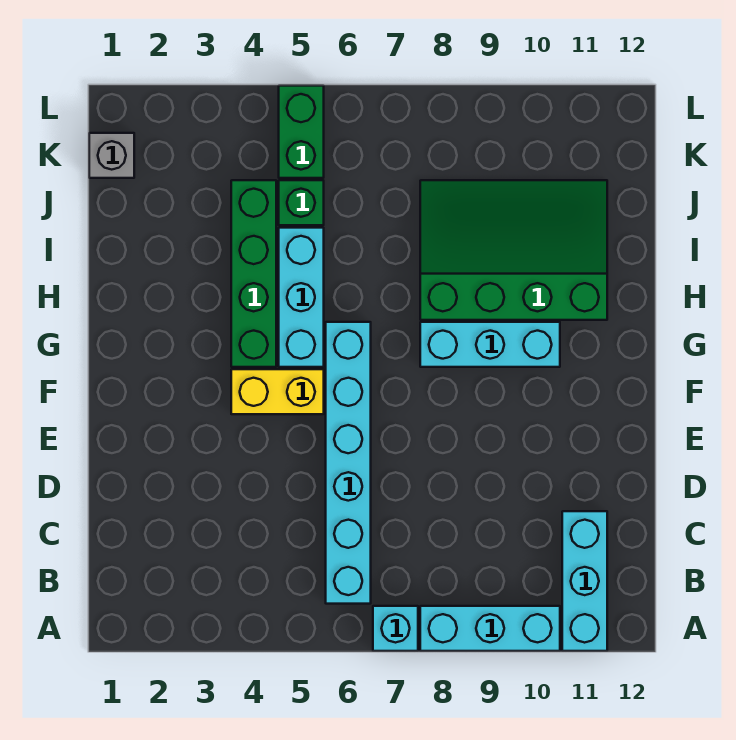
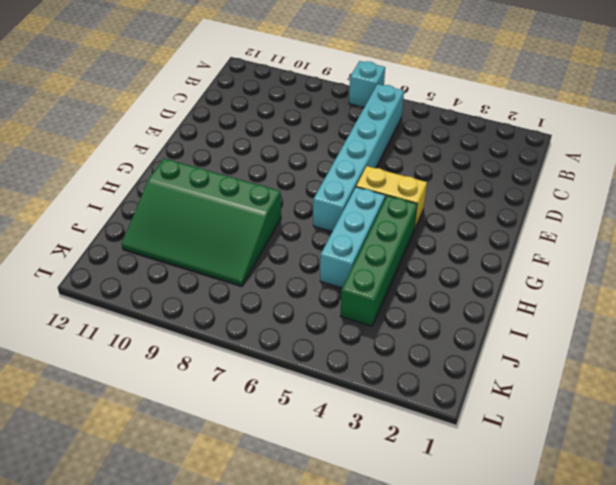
none -> cyan brick A8:A10 level 1
none -> cyan brick A11:C11 level 1
none -> cyan brick G8:G10 level 1

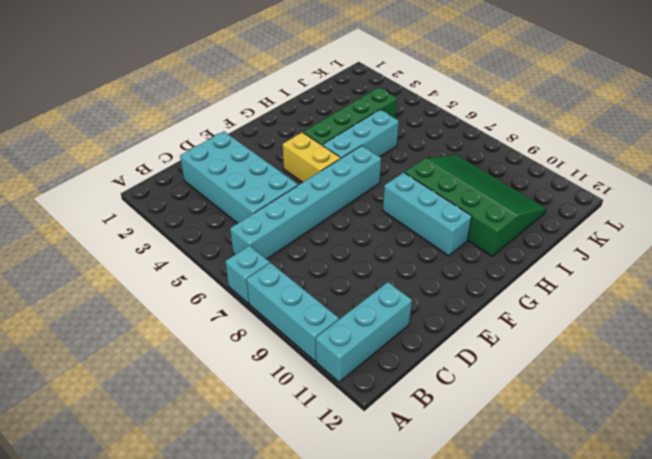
cyan brick C2:D5 level 1 -> none
none -> green brick J5 level 1
none -> grey brick K1 level 1
none -> green brick K5:L5 level 1

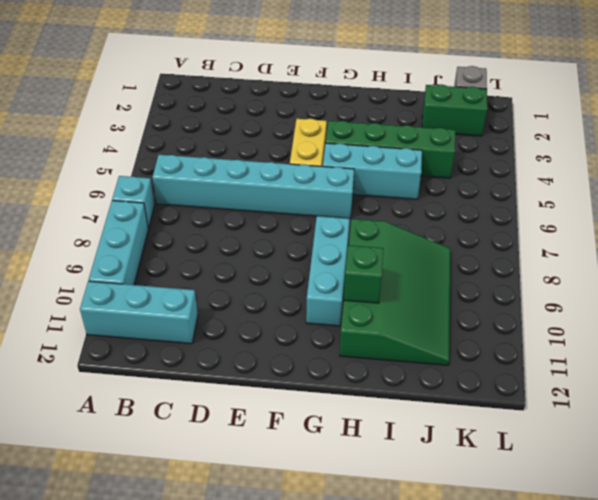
green brick H10 level 2 -> green brick J5 level 1
green brick J2:K2 level 1 -> green brick K5:L5 level 1

